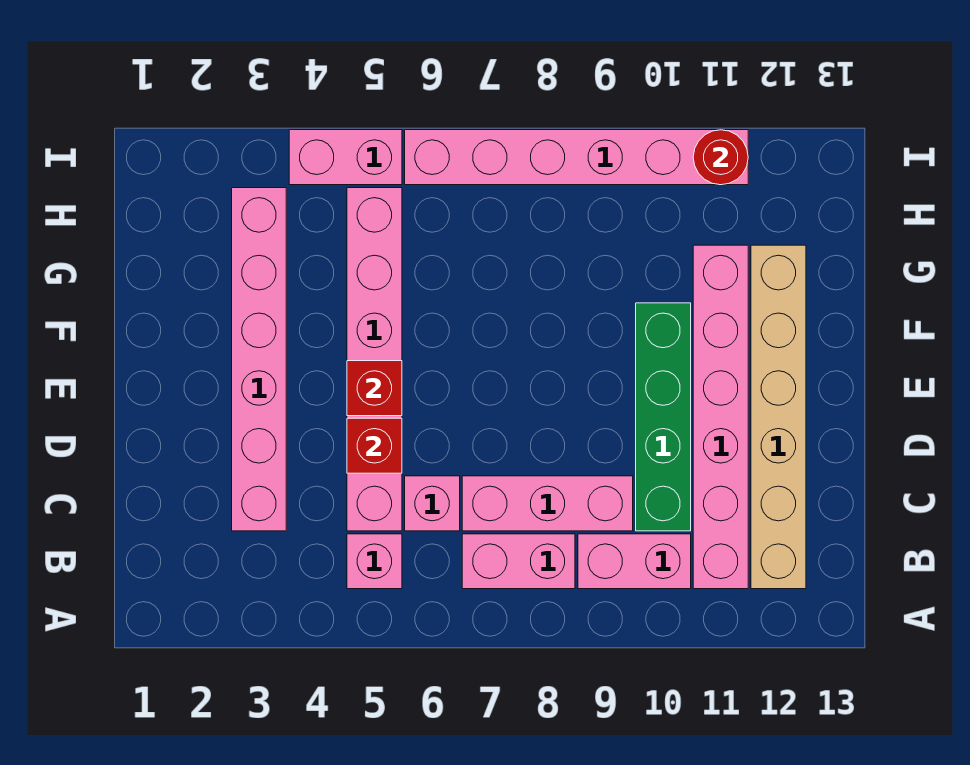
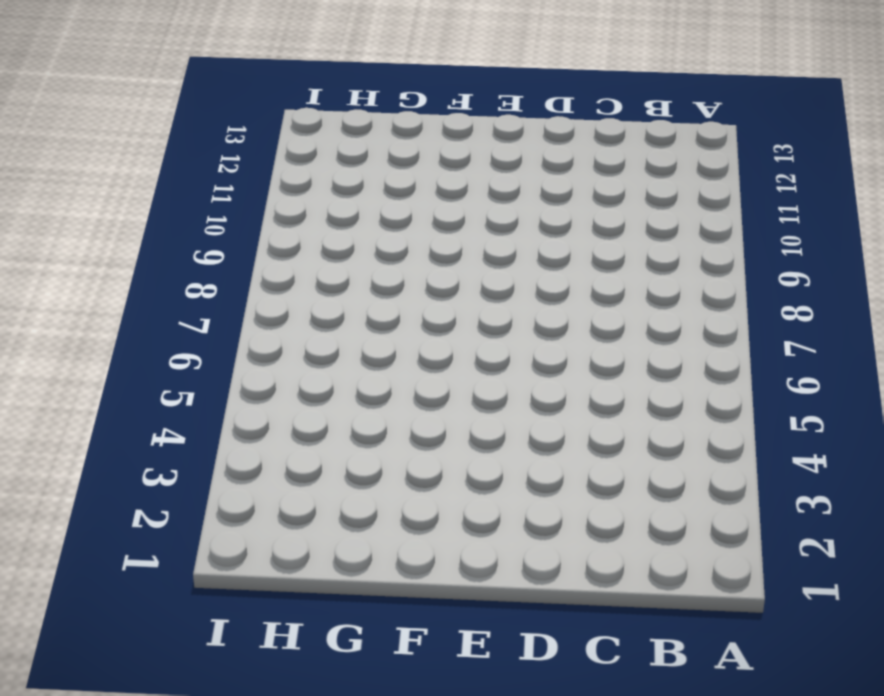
none -> pink brick B5 level 1
none -> pink brick B7:B8 level 1
none -> pink brick B9:B10 level 1

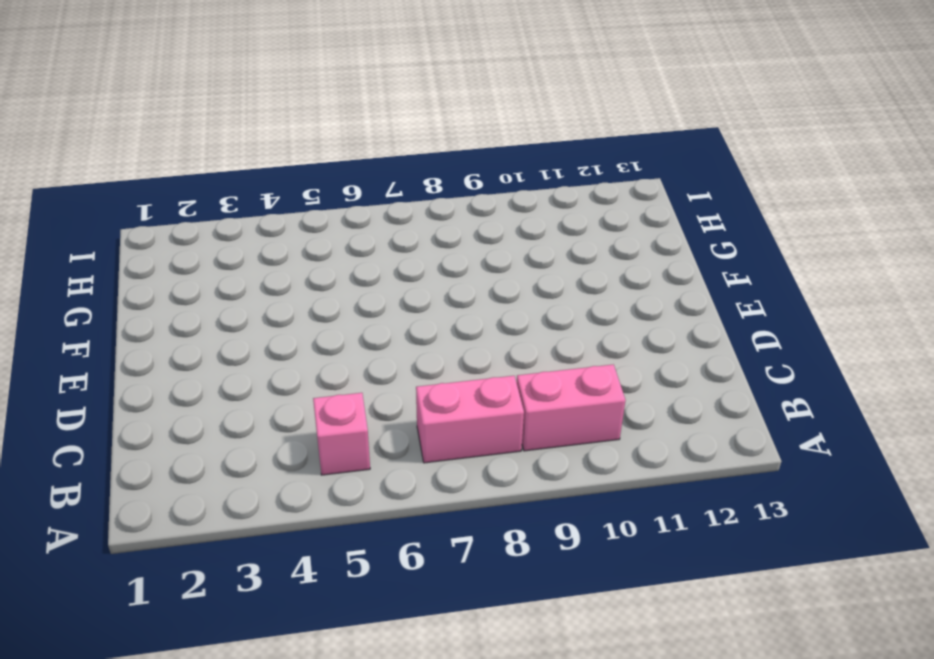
none -> pink brick B11:G11 level 1
none -> tan brick B12:G12 level 1
none -> pink brick C3:H3 level 1

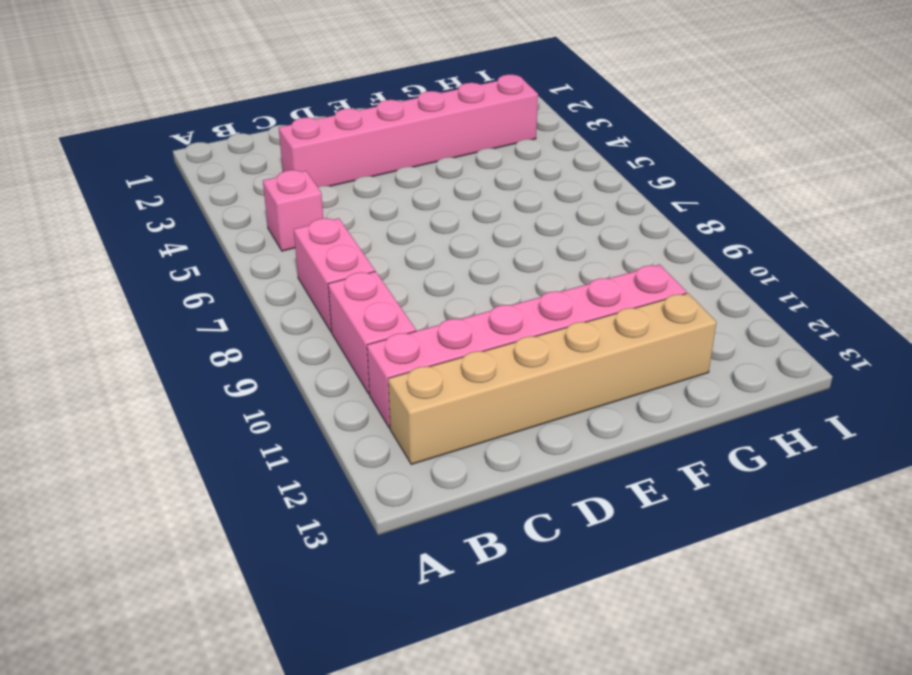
none -> pink brick C5:H5 level 1
none -> pink brick C6 level 1
none -> pink brick C7:C9 level 1

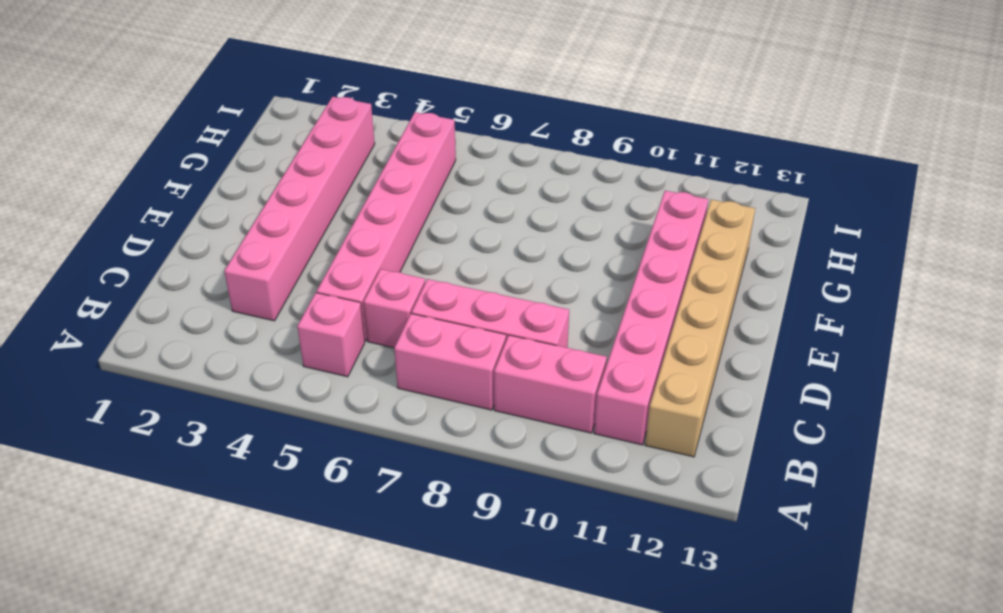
none -> green brick C10:F10 level 1
none -> pink brick I4:I5 level 1
none -> pink brick I6:I11 level 1

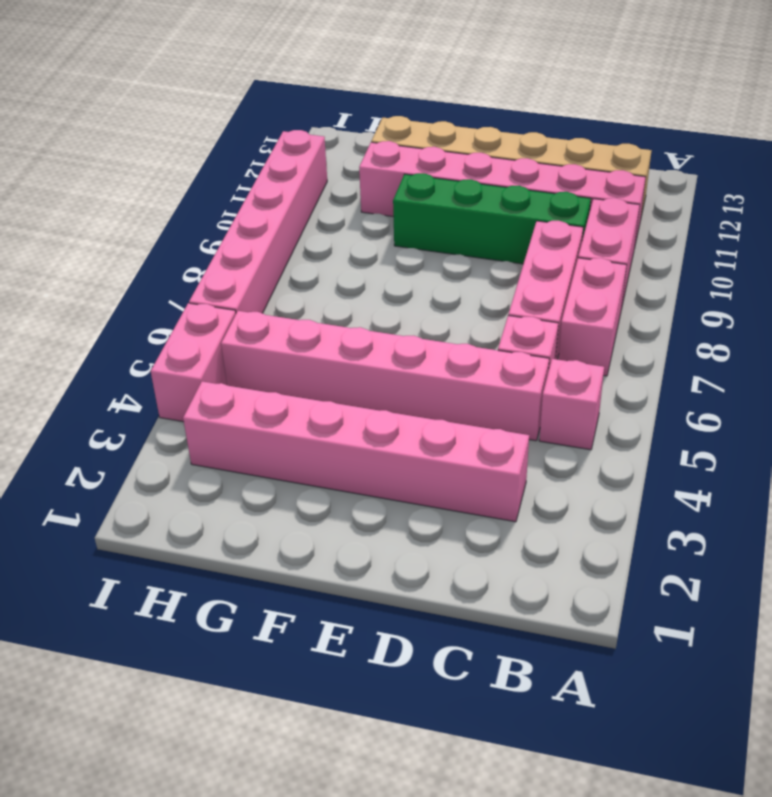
none -> red brick D5 level 2
none -> red brick E5 level 2
none -> red round brick I11 level 2

